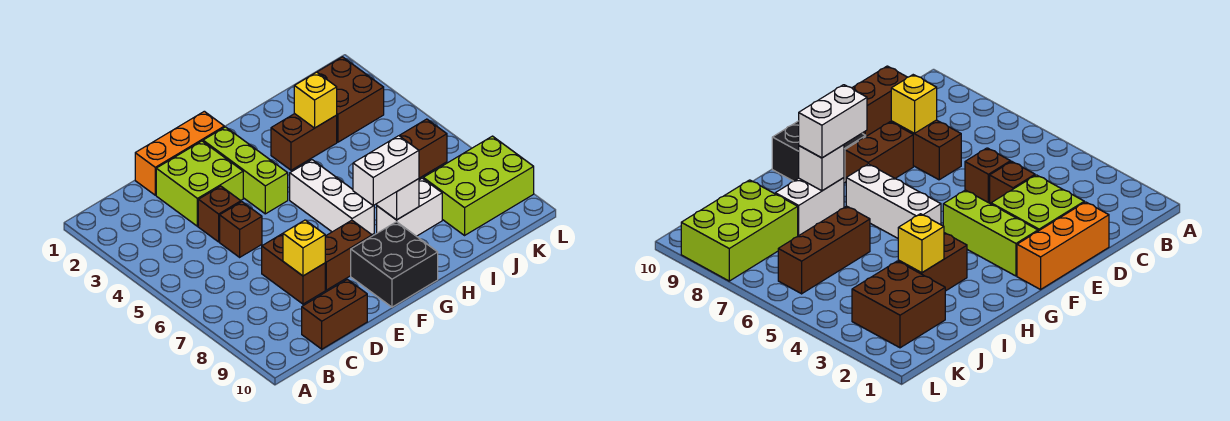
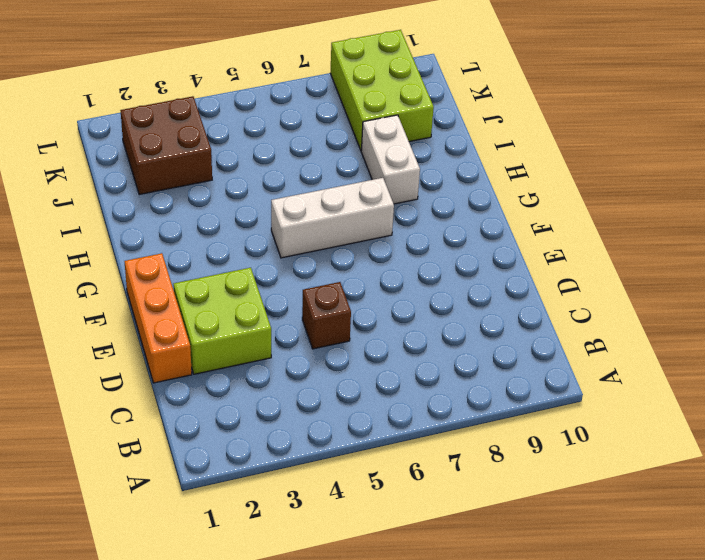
none -> brown brick C10:D10 level 1
none -> brown brick D4 level 1
none -> brown brick D7:D8 level 1

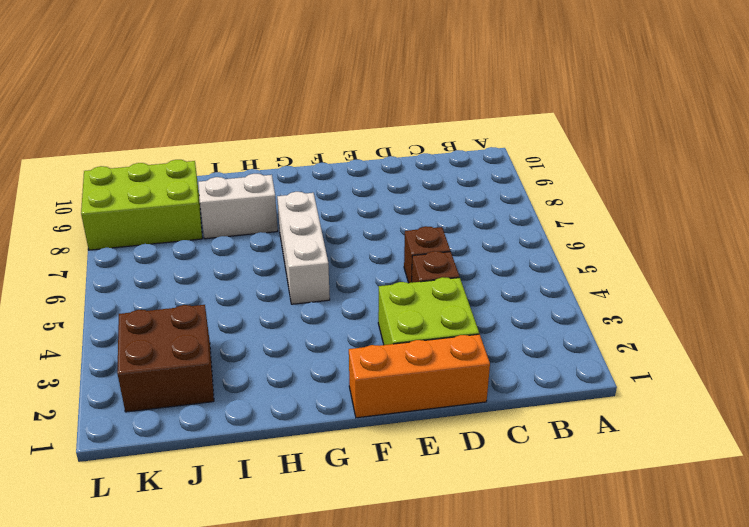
none -> brown brick C10:D10 level 1
none -> brown brick D7:D8 level 1
none -> brown brick E8:F8 level 1

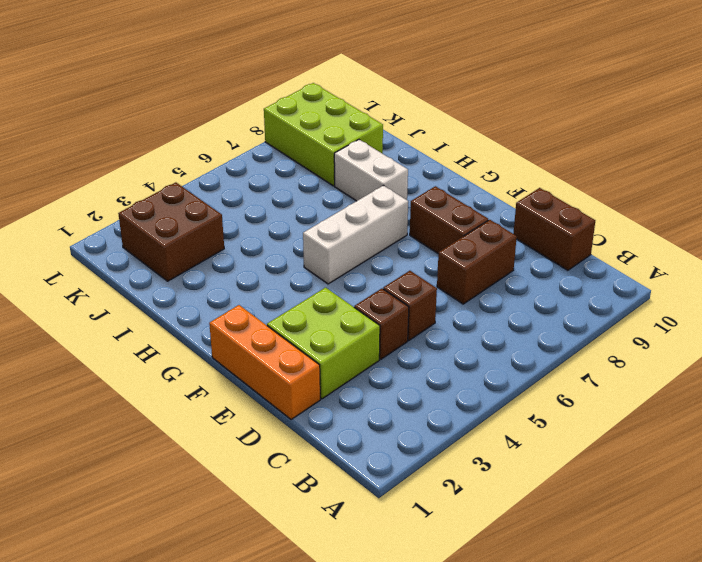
none -> lime brick F2:F4 level 1
none -> black brick F9:G10 level 1
none -> brown brick H3:I3 level 1

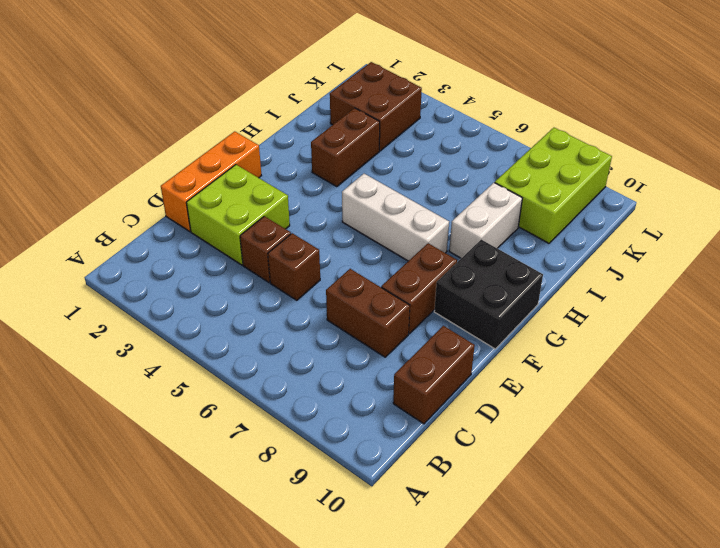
none -> lime brick F2:F4 level 1
none -> brown brick I6:K6 level 1
none -> yellow brick D8 level 2

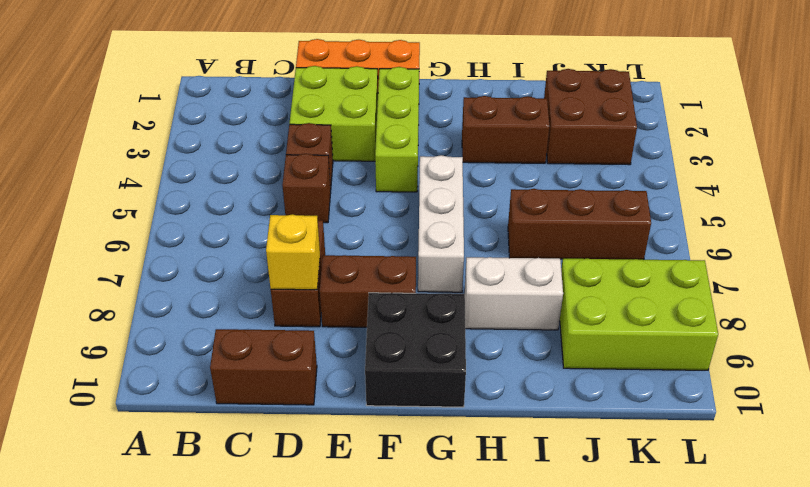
none -> white brick H8 level 2
none -> yellow brick I3 level 2
none -> white brick G8:H8 level 3

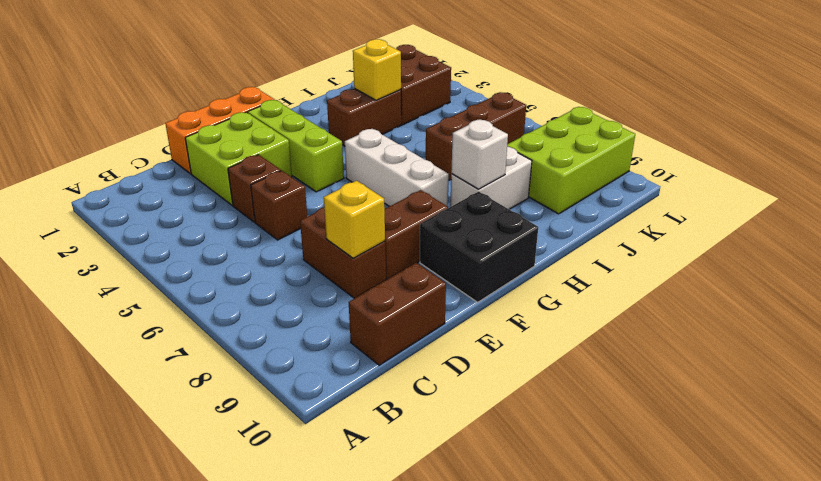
none -> white brick G8:H8 level 3

